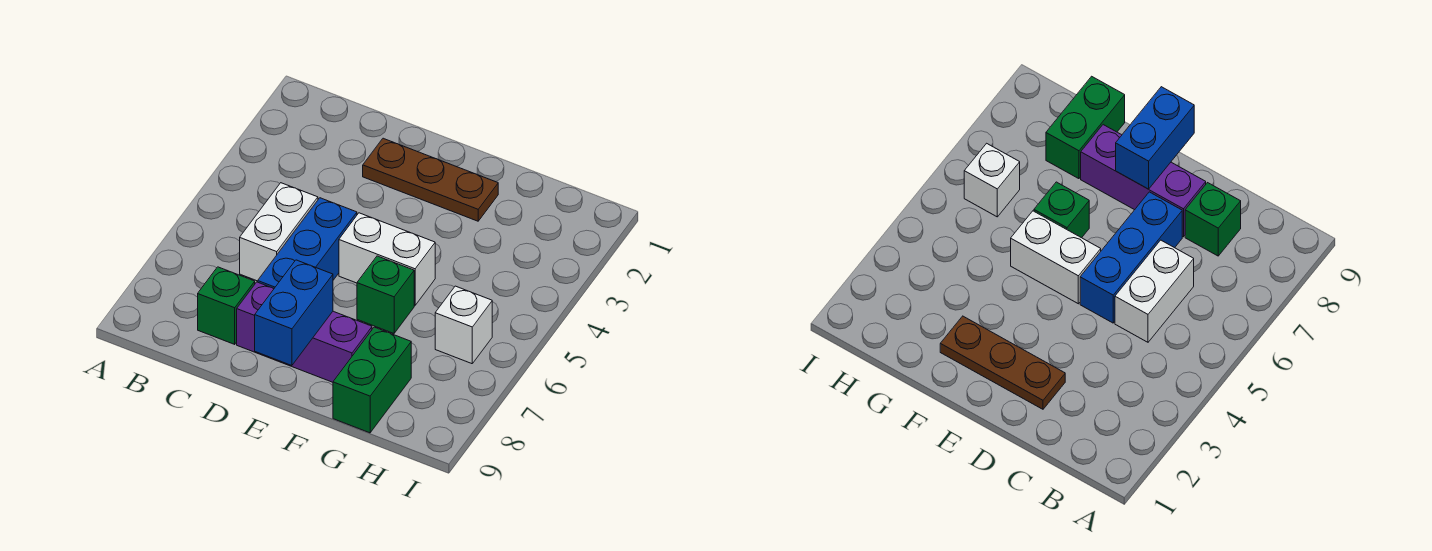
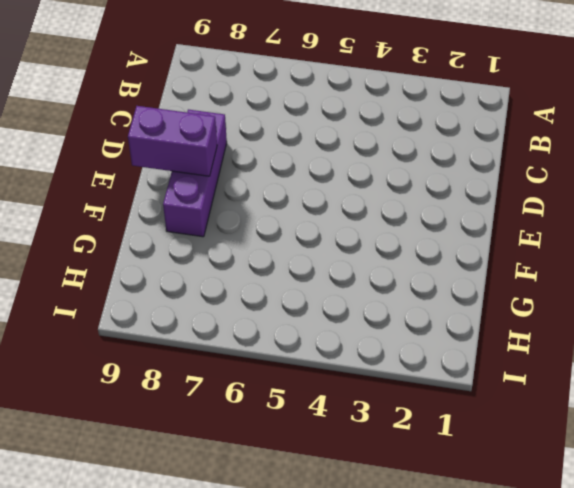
purple brick E8:E9 level 2 -> blue brick E8:E9 level 2
none -> white brick C5:C6 level 1
none -> green brick C8 level 1

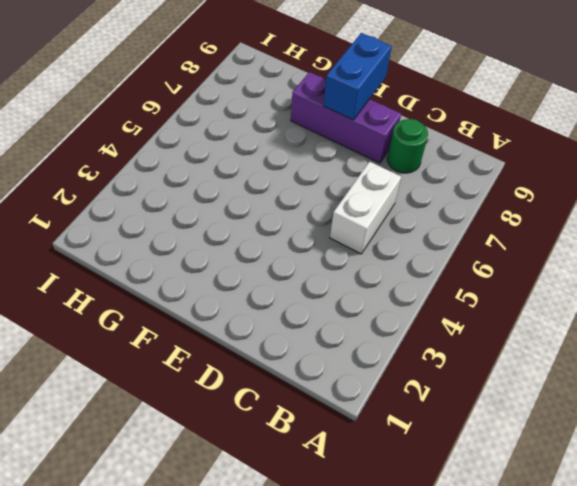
green round brick C8 level 1 -> green brick C8 level 1
none -> brown plate D2:F2 level 1
none -> blue brick D5:D7 level 1

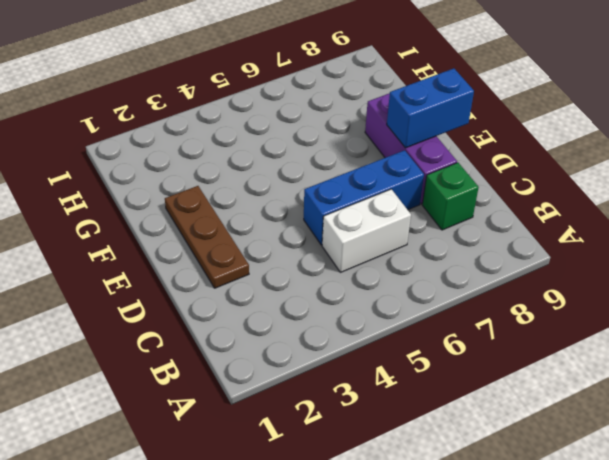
none -> white brick E5:F5 level 1
none -> green brick F6 level 1

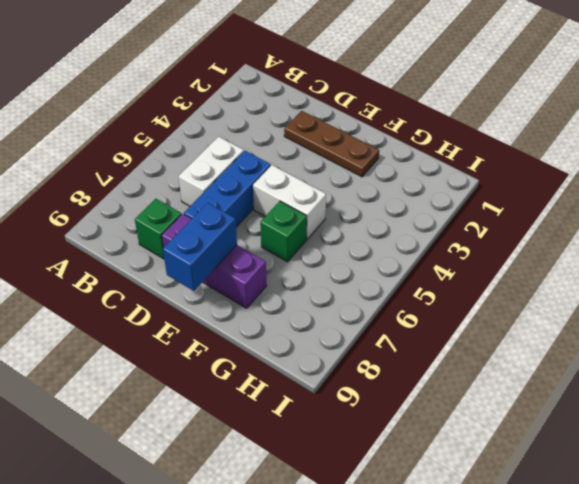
none -> green brick G8:G9 level 1
none -> white brick H6 level 1

